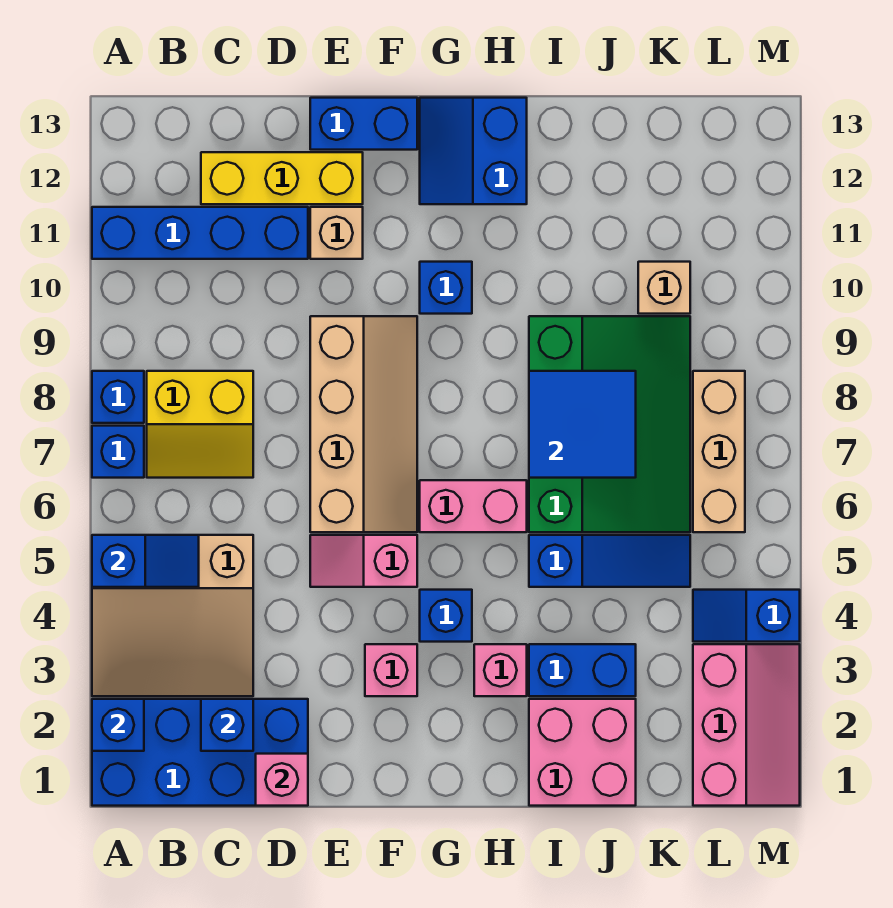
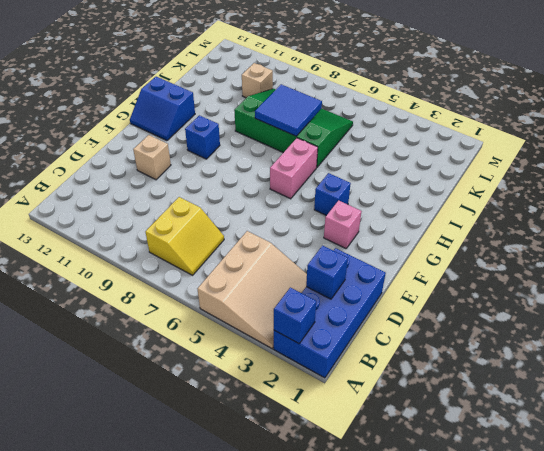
none -> blue brick A7 level 1
none -> blue brick A8 level 1
none -> blue brick A11:D11 level 1
none -> yellow brick C12:E12 level 1

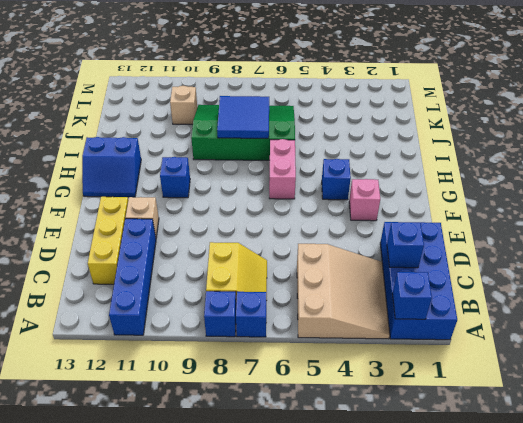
none -> pink slope E5:F5 level 1 top F
none -> tan slope E6:F9 level 1 top E
none -> blue brick E13:F13 level 1
none -> pink brick H3 level 1

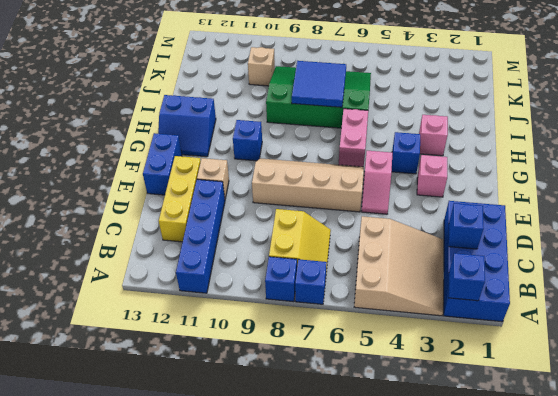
none -> pink brick I1:J2 level 1
none -> blue brick I3:J3 level 1
none -> blue slope I5:K5 level 1 top I
none -> pink slope L1:M3 level 1 top L

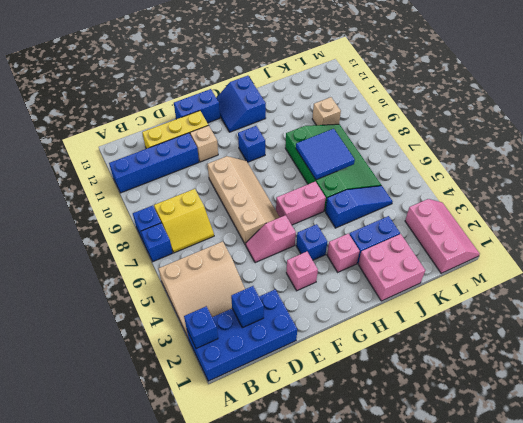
none -> blue slope L4:M4 level 1 top M
none -> tan brick L6:L8 level 1
none -> blue slope A5:B5 level 2 top A
none -> pink brick D1 level 2

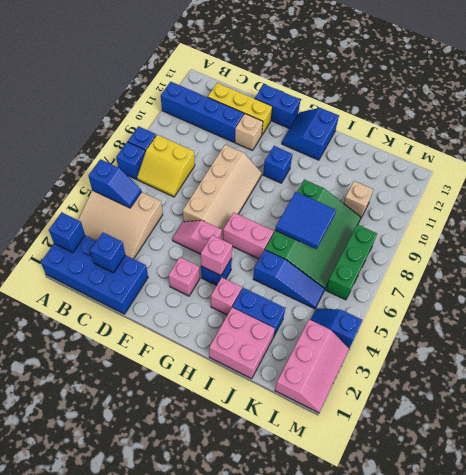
pink brick G4 level 2 -> pink brick D1 level 2
green brick L6:L8 level 1 -> tan brick L6:L8 level 1

